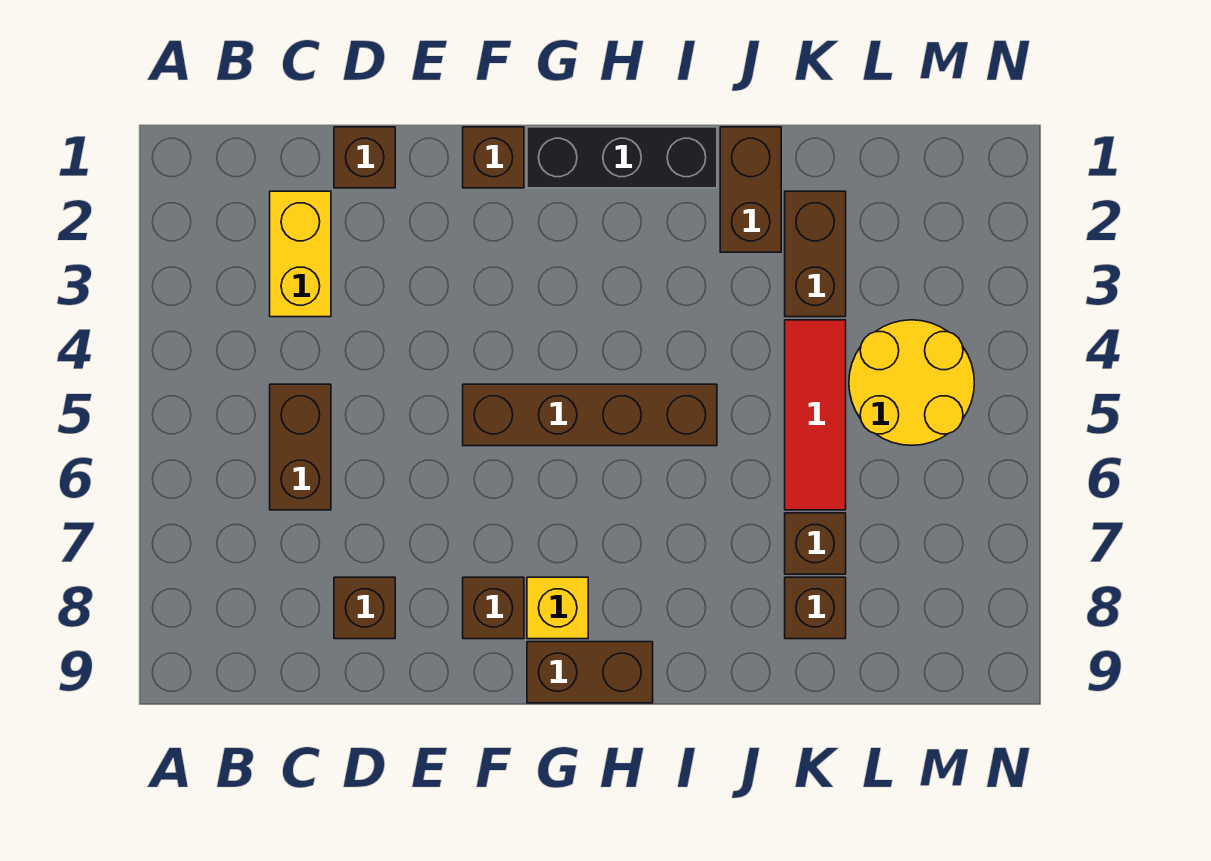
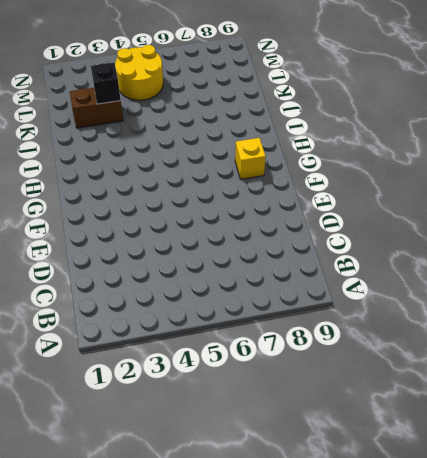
black brick K3 level 2 -> none
none -> yellow brick C2:C3 level 1
none -> brown brick C5:C6 level 1
none -> brown brick D1 level 1

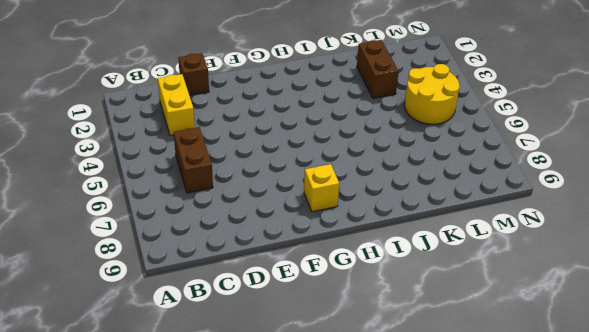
none -> brown brick D8 level 1
none -> brown brick F1 level 1
none -> brown brick F5:I5 level 1

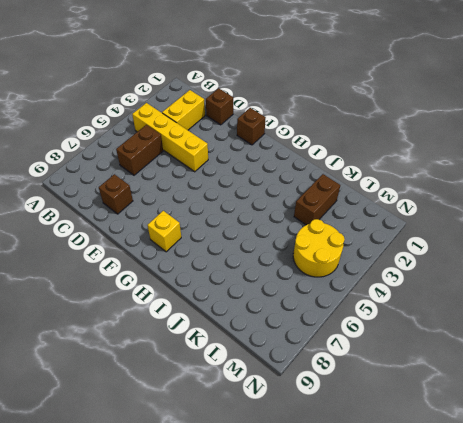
yellow brick B4:E4 level 1 -> none
none -> brown brick F5:I5 level 1
none -> brown brick F8 level 1
none -> black brick G1:I1 level 1

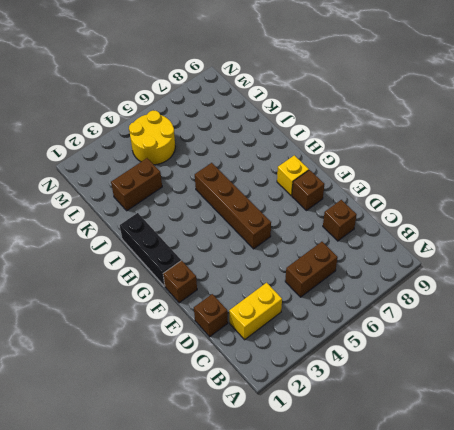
none -> brown brick G9:H9 level 1
none -> brown brick J1:J2 level 1
none -> red tile K4:K6 level 1

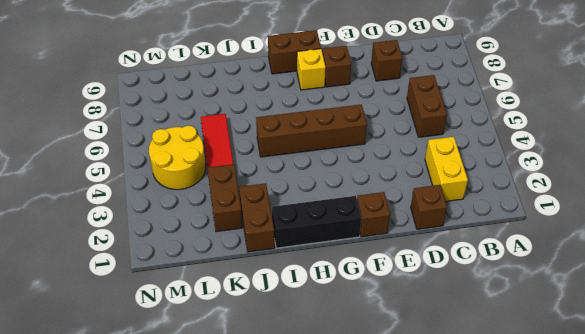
none -> brown brick K7 level 1
none -> brown brick K8 level 1

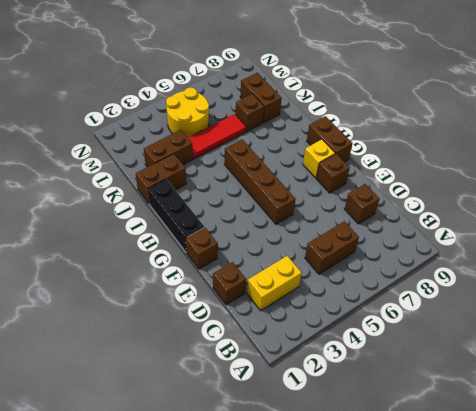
brown brick K8:L8 level 1 -> brown brick K8 level 1

